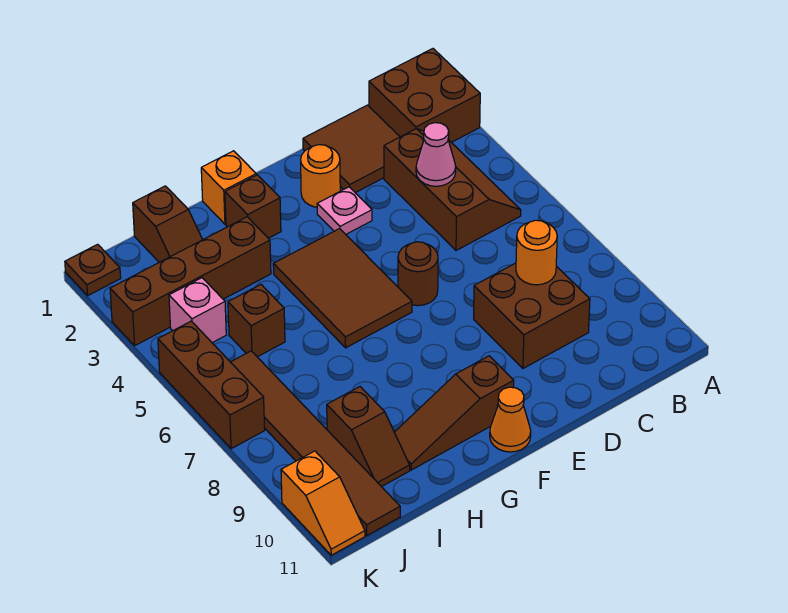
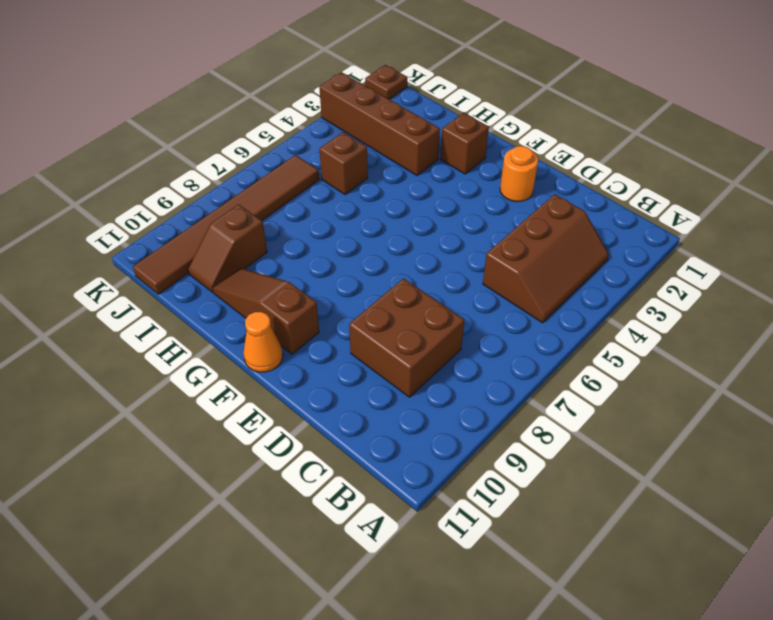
none -> brown brick A1:B2 level 1
none -> brown tile C1:D2 level 1
none -> pink plate E3 level 1

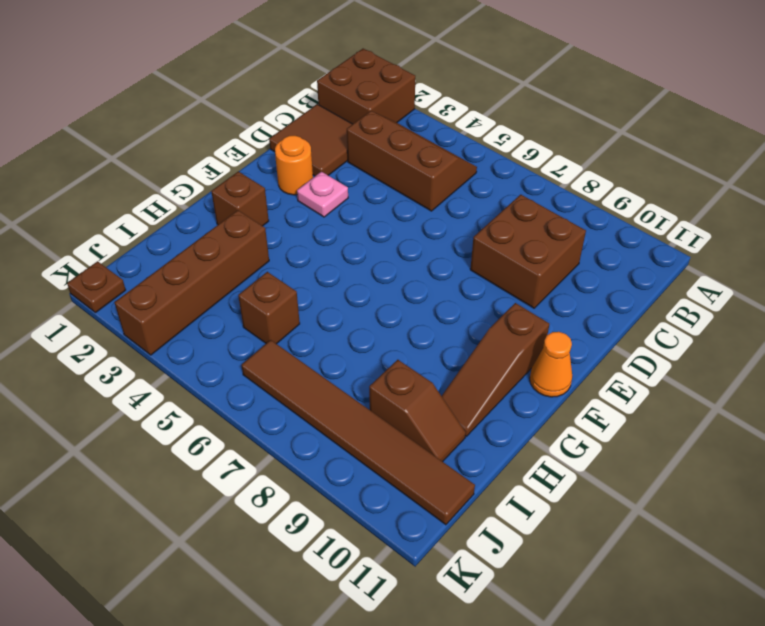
none -> brown round brick E6 level 1
none -> brown tile F4:G6 level 1
none -> orange brick G1 level 1

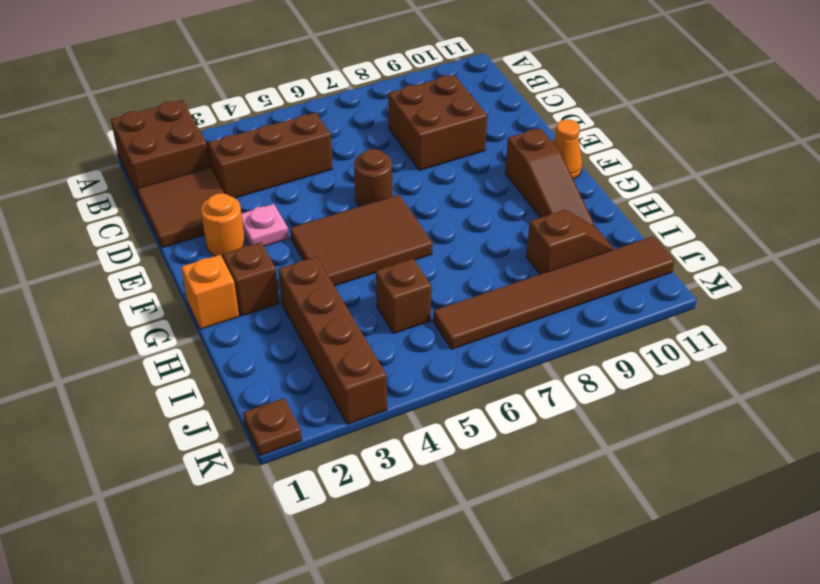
none -> brown slope I1:I2 level 1 top 1
none -> pink brick J4 level 1
none -> brown brick K5:K7 level 1

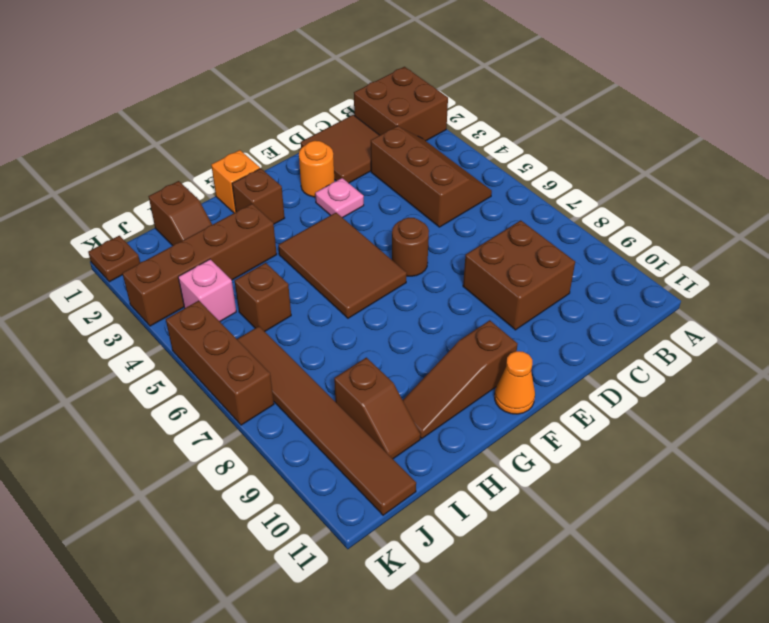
none -> orange slope K10:K11 level 1 top 10
none -> pink cone C4 level 2
none -> orange round brick C8 level 2

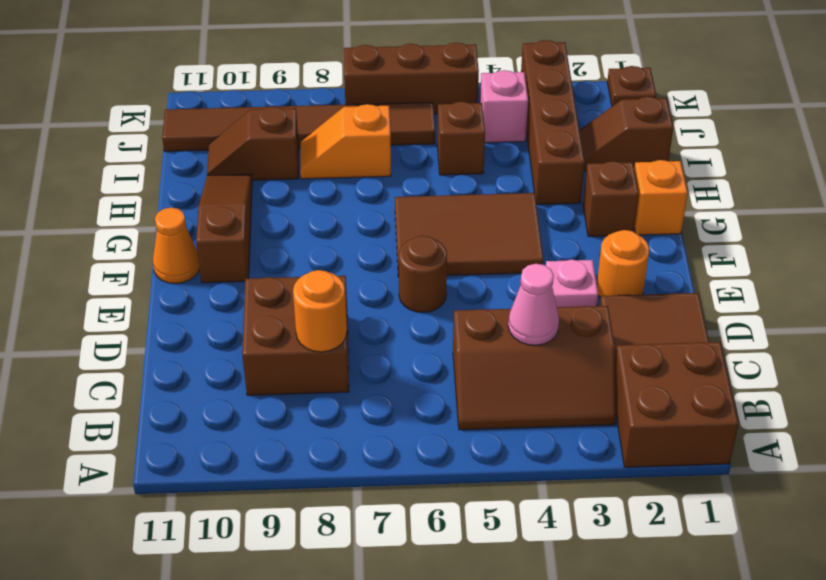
orange slope I7:I8 level 1 top 7 -> orange slope K10:K11 level 1 top 10

